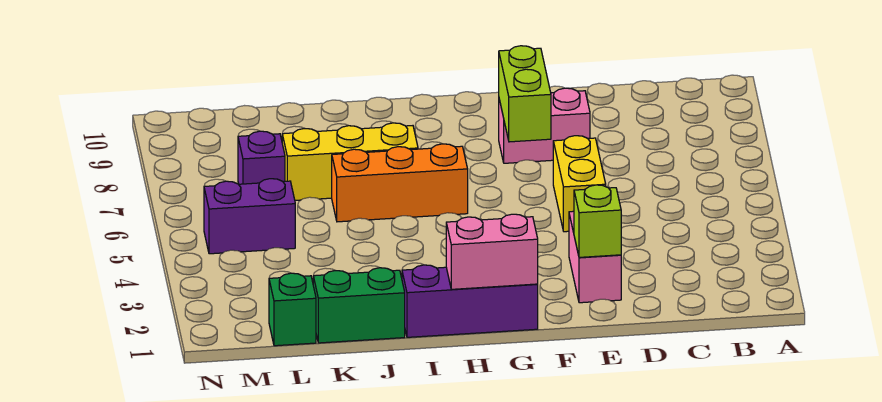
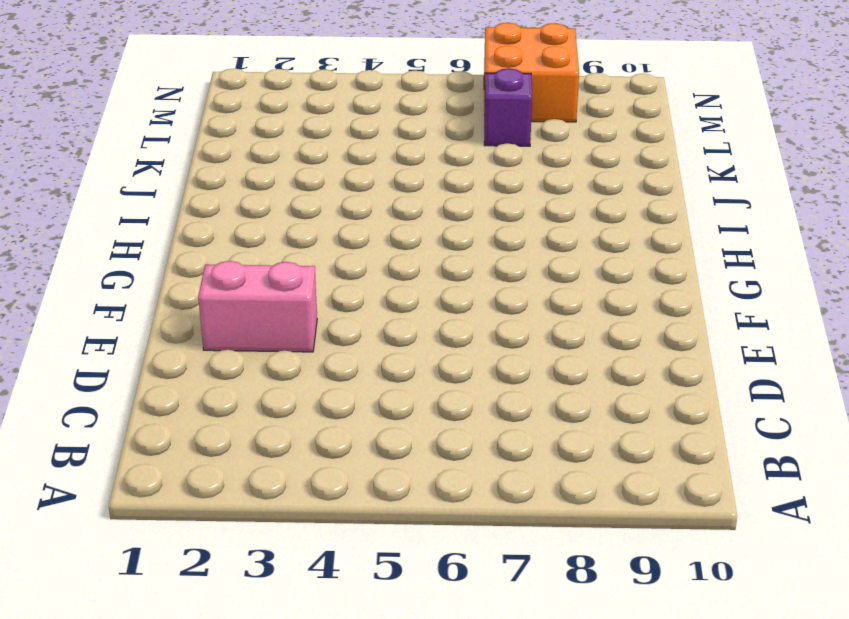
orange brick M7:N8 level 1 -> none
none -> yellow brick E5:E6 level 1
none -> pink brick E8:F8 level 1
none -> purple brick G1:I1 level 1

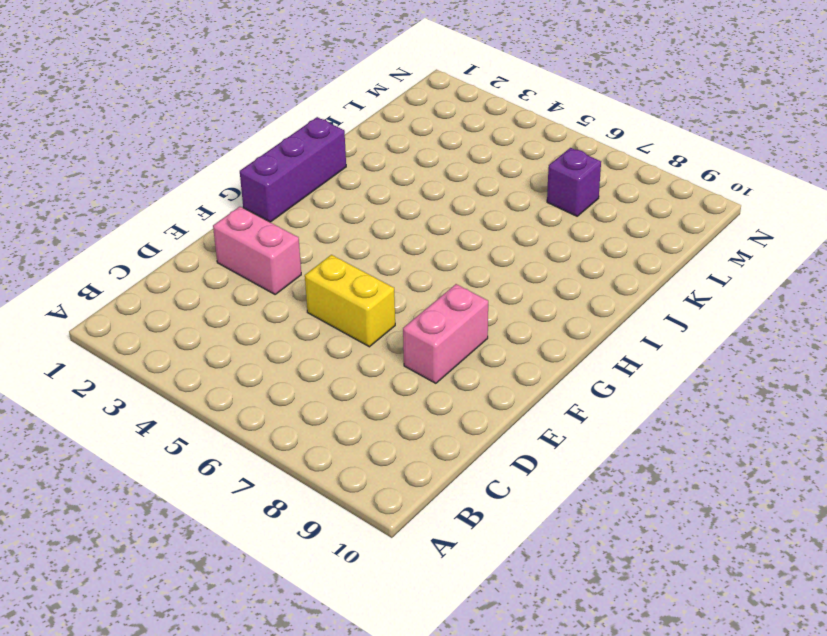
none -> orange brick H6:J6 level 1
none -> yellow brick I7:K7 level 1
none -> green brick J1:K1 level 1

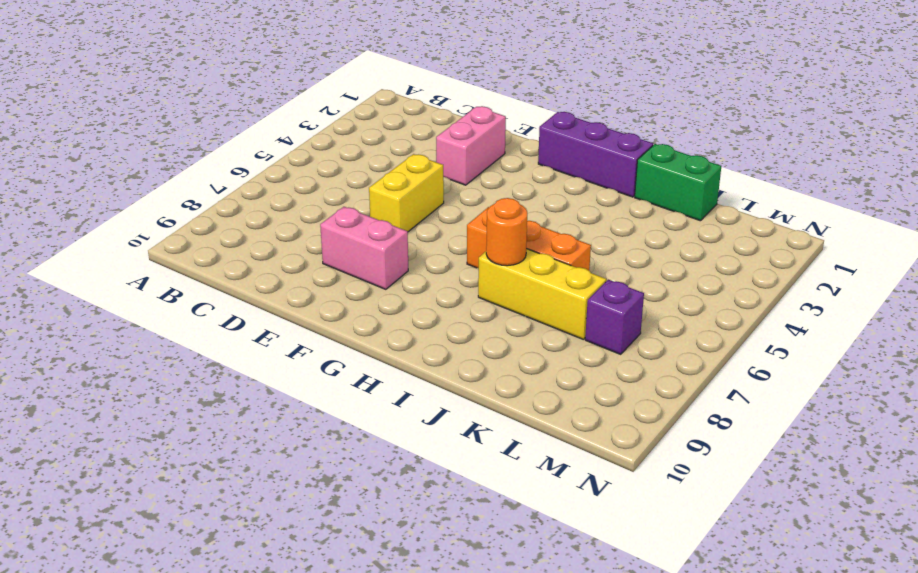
orange round brick I7 level 2 -> none
none -> green brick L1 level 1
none -> purple brick L5:M5 level 1
none -> lime brick E2 level 2

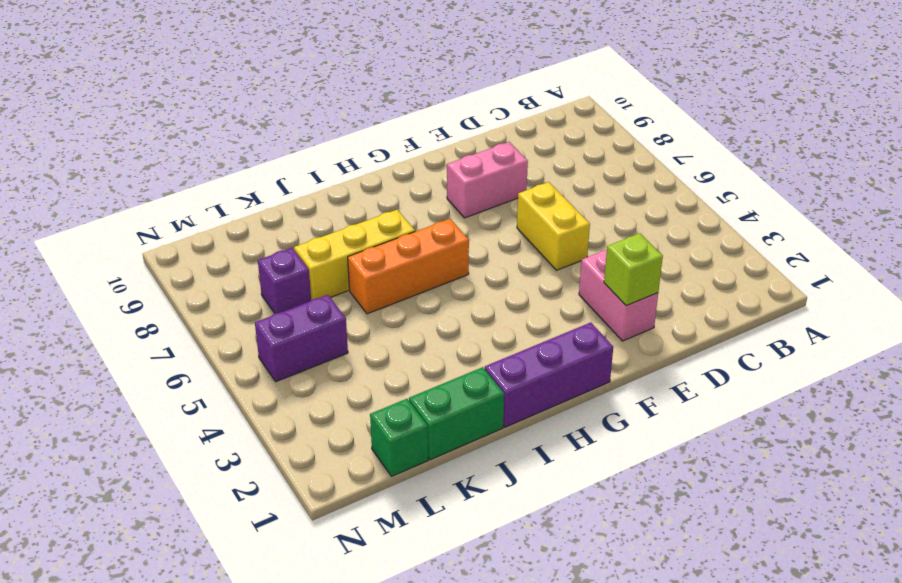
none -> lime brick F7:F8 level 2
none -> pink brick G1:H1 level 2

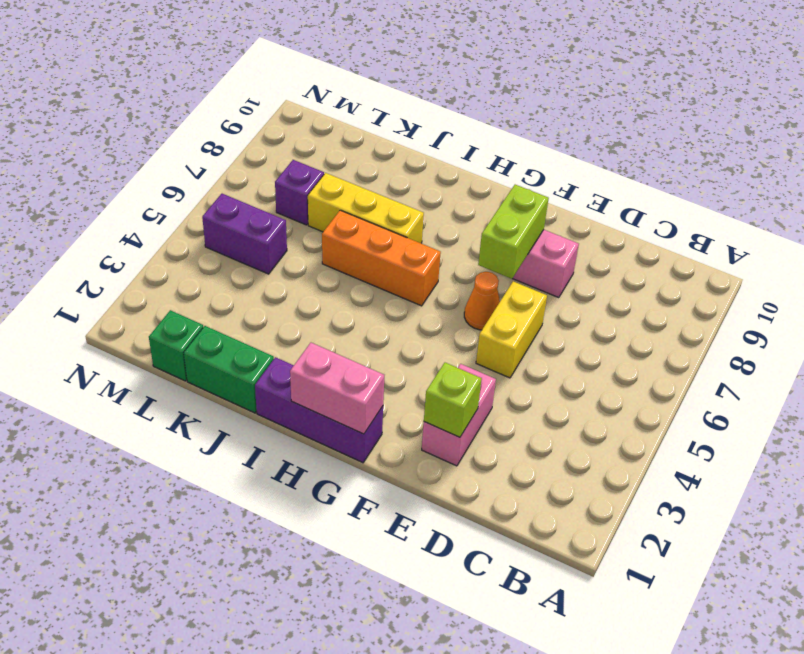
orange cone F6 level 1 -> none

